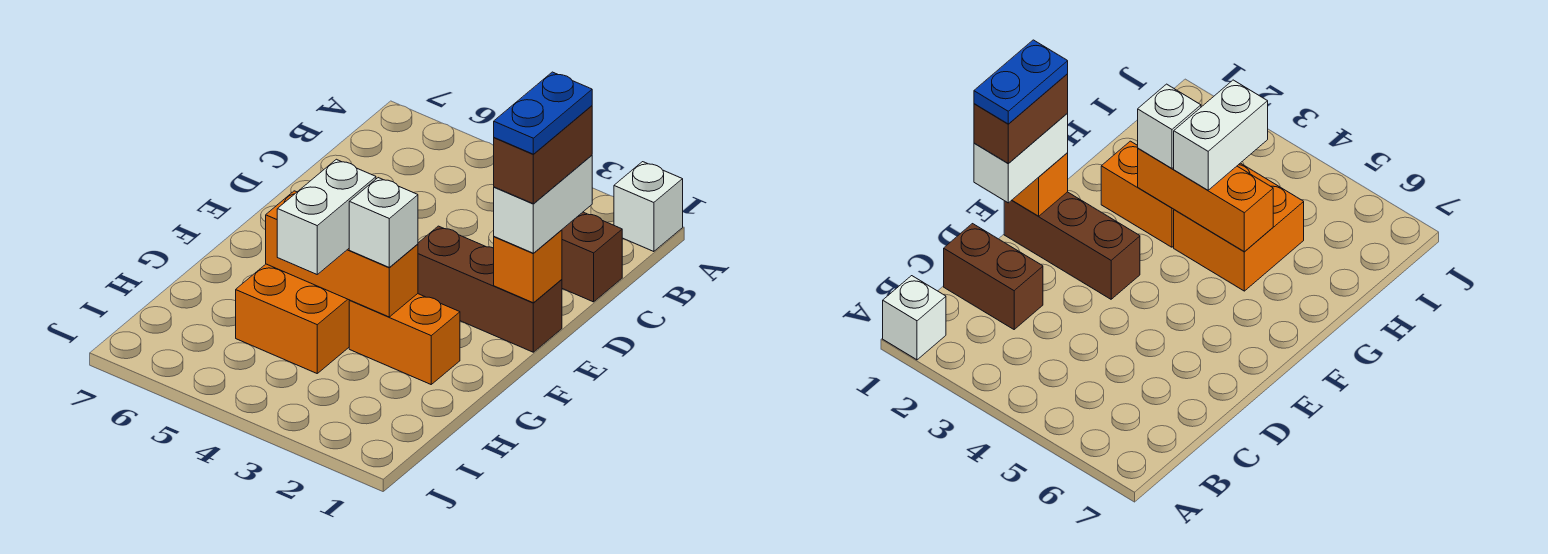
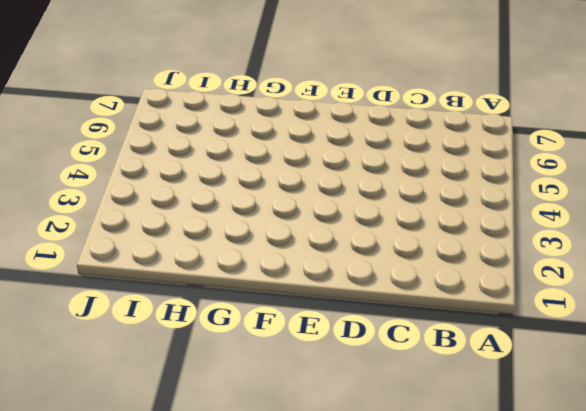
none -> white brick A1 level 1
none -> brown brick C1:C2 level 1
none -> brown brick E1:E3 level 1

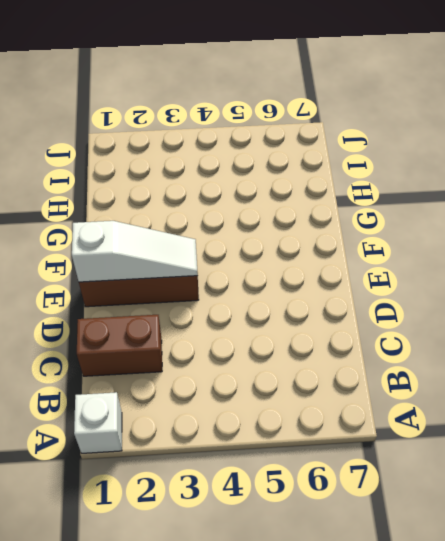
white slope E1:E3 level 2 top 1 -> orange brick E1 level 2
none -> orange brick G2:G3 level 1
none -> orange brick G4:H5 level 1
none -> orange brick G3:G5 level 2

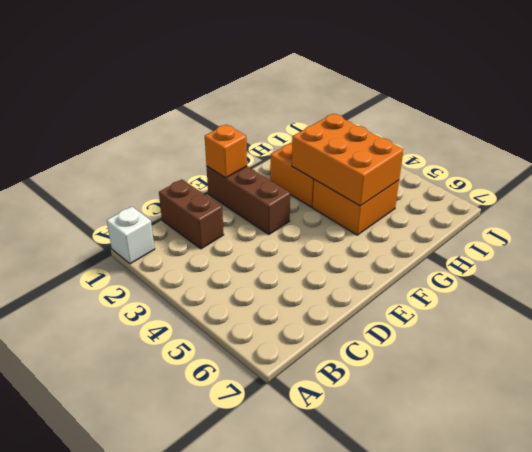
orange brick G3:H5 level 2 -> orange brick G3:G5 level 2
none -> white brick D1:E1 level 3
none -> white brick G3 level 3
none -> white brick G4:H4 level 3

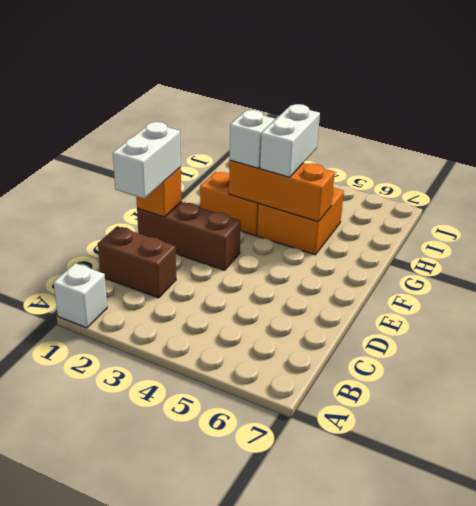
none -> brown brick D1:E1 level 4
none -> blue plate D1:E1 level 5

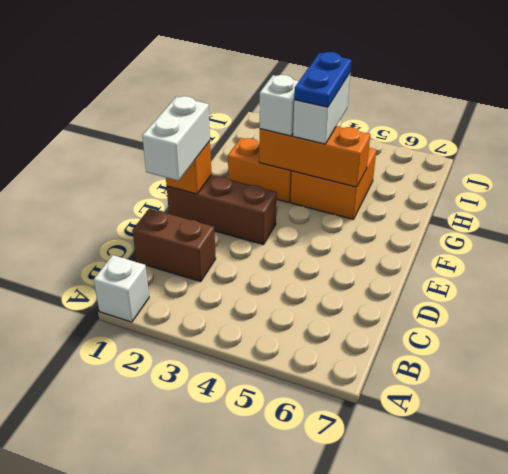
blue plate G4:H4 level 4 -> blue plate D1:E1 level 5
none -> brown brick D1:E1 level 4

